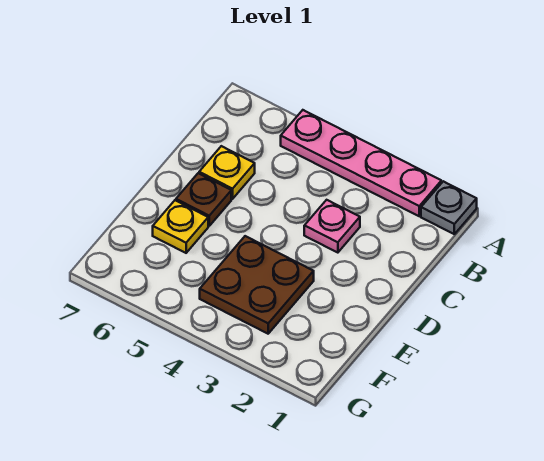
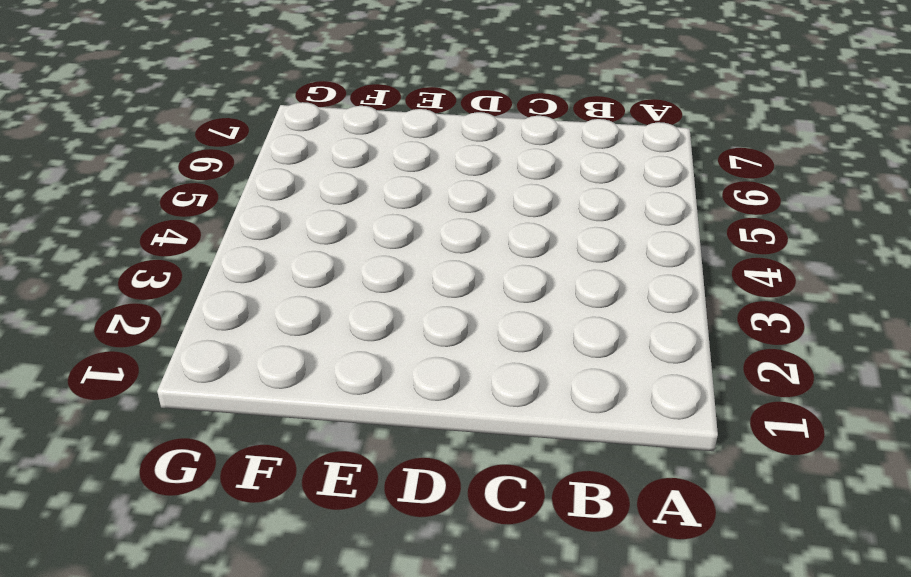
none -> grey plate A1 level 1
none -> pink plate A2:A5 level 1

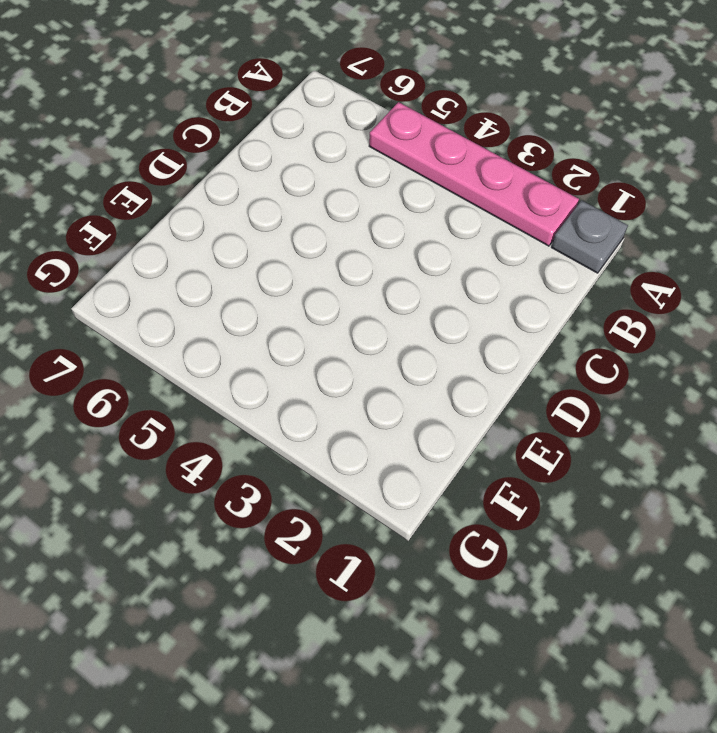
none -> pink plate C3 level 1
none -> yellow plate C6 level 1

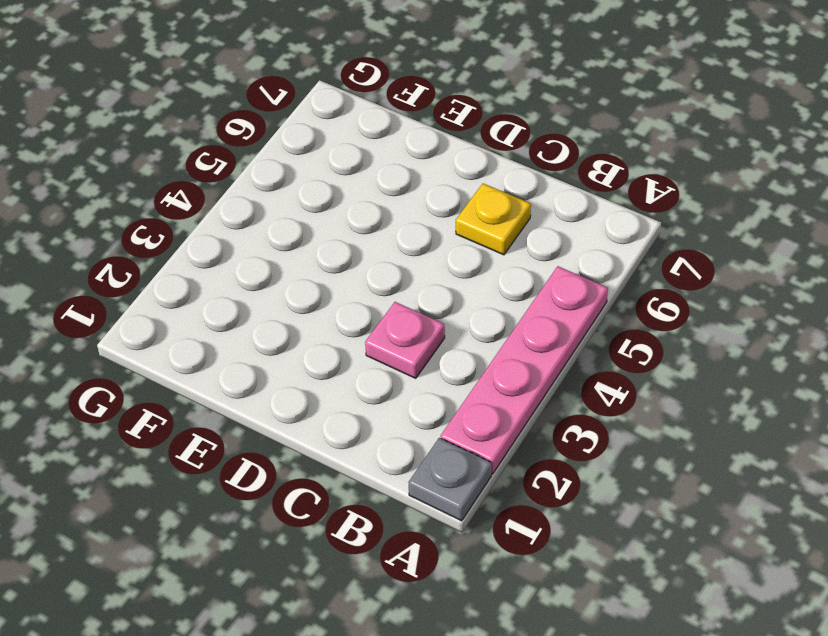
none -> brown plate D6 level 1
none -> brown plate E3:F4 level 1

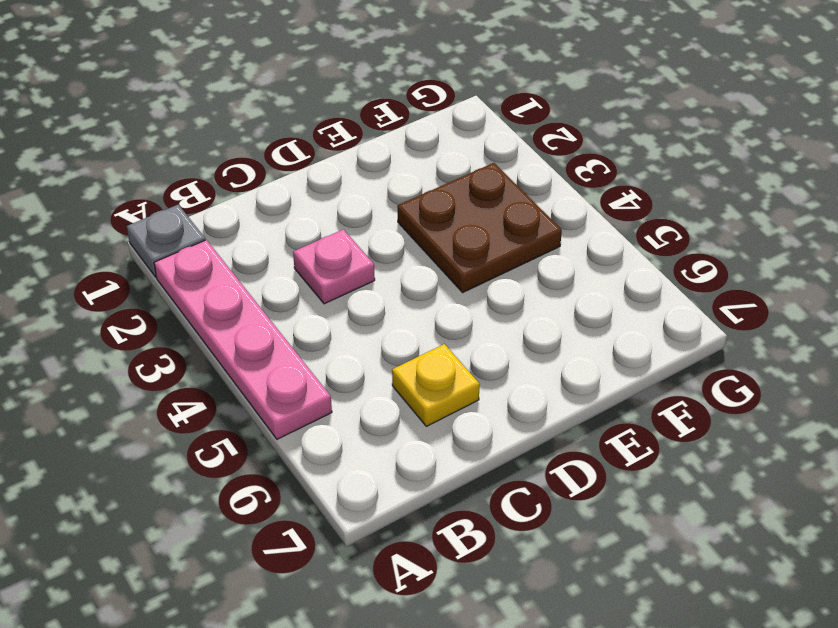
none -> brown plate D6 level 1
none -> yellow plate E6 level 1

